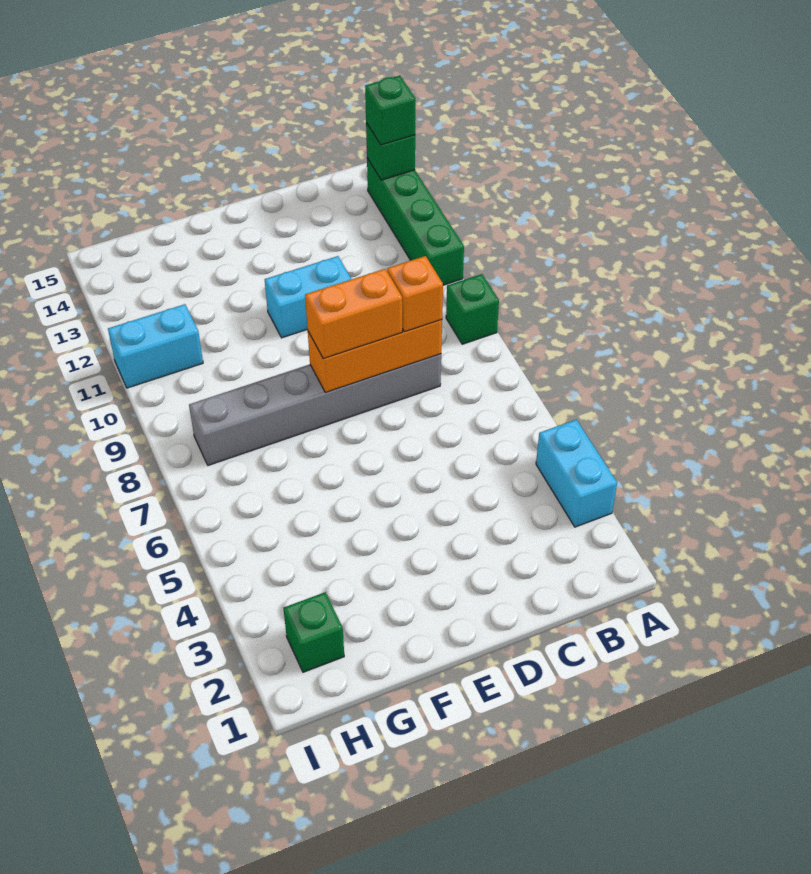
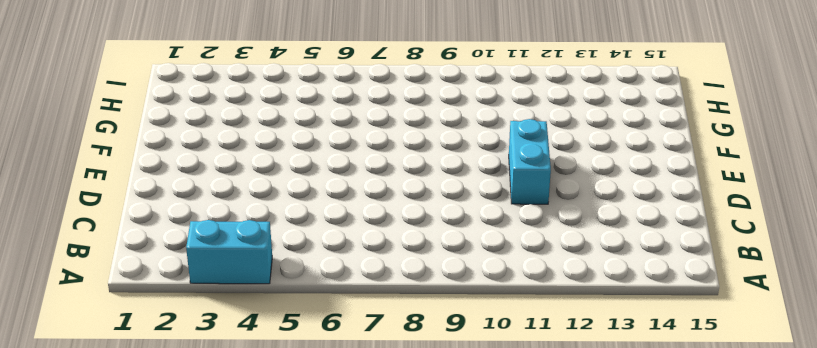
none -> green brick A9 level 1
none -> green brick A11:A14 level 1
none -> grey brick C8:H8 level 1

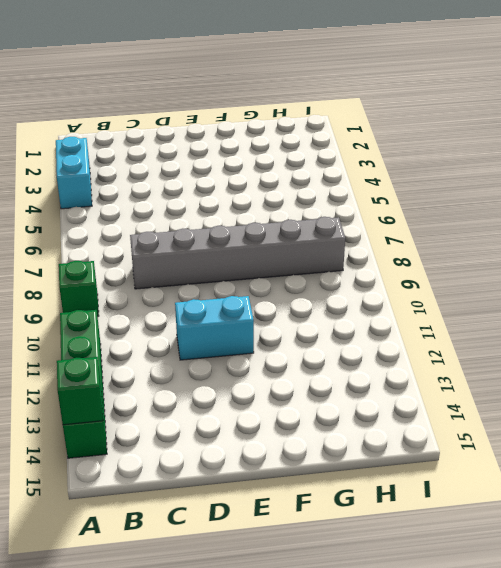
none -> green brick H2 level 1
none -> cyan brick H11:I11 level 1
none -> orange brick C8:E8 level 2

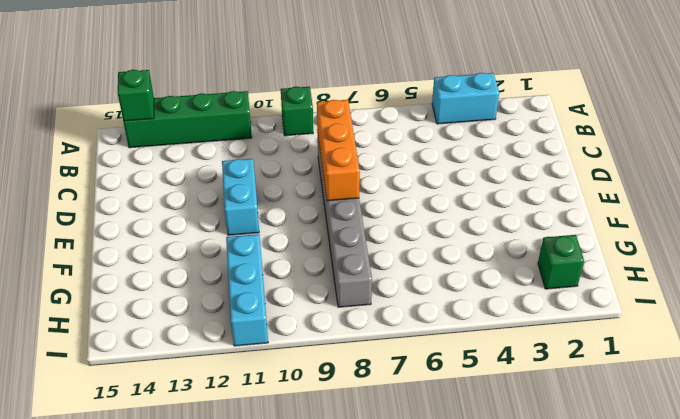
cyan brick G11:I11 level 1 -> cyan brick H11:I11 level 1
none -> green brick A14 level 3
none -> orange brick C8 level 3
none -> orange brick D8:E8 level 3

